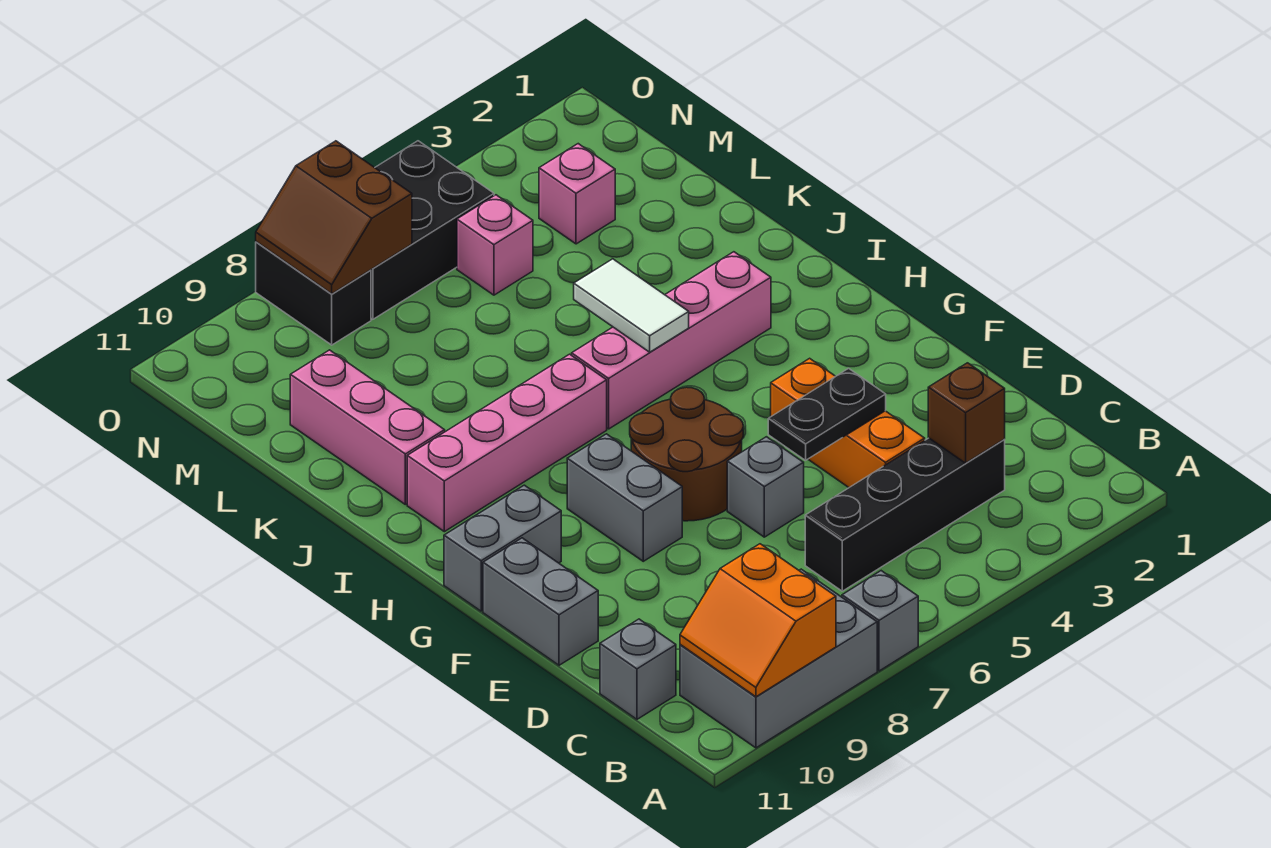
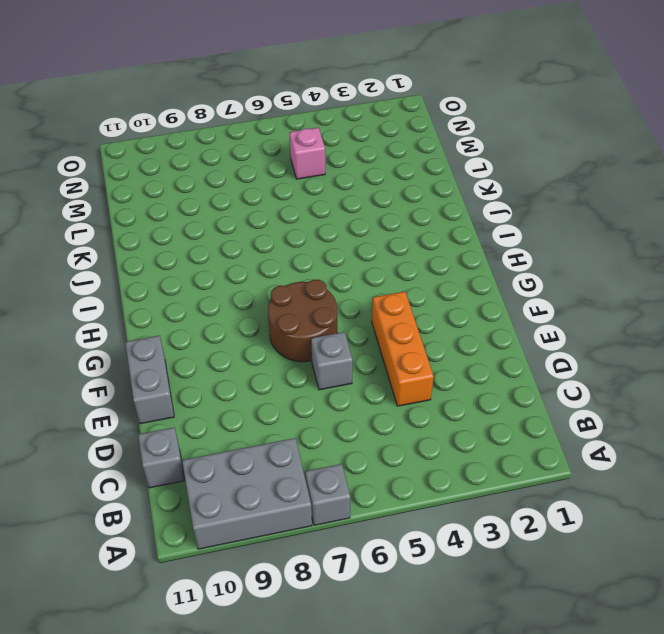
none -> black brick C3:C6 level 1
none -> grey brick F8:G8 level 1
none -> grey brick G10:G11 level 1

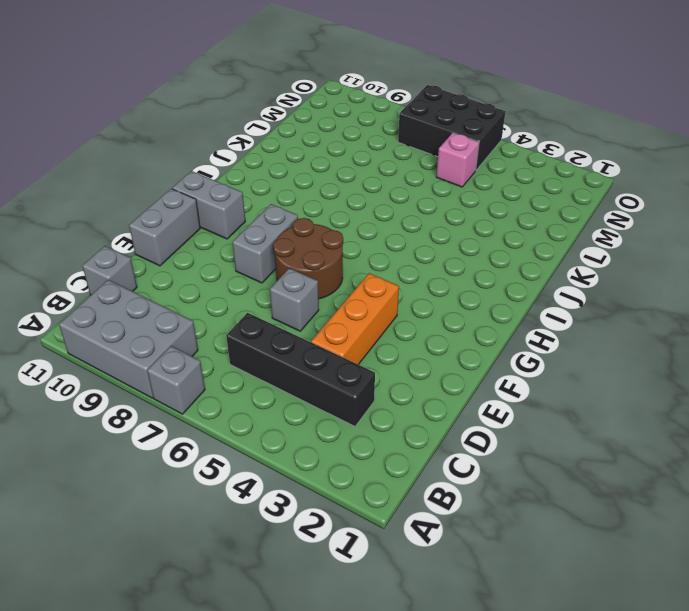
none -> pink brick I3:I6 level 1
none -> pink brick I7:I10 level 1
none -> pink brick J10:L10 level 1

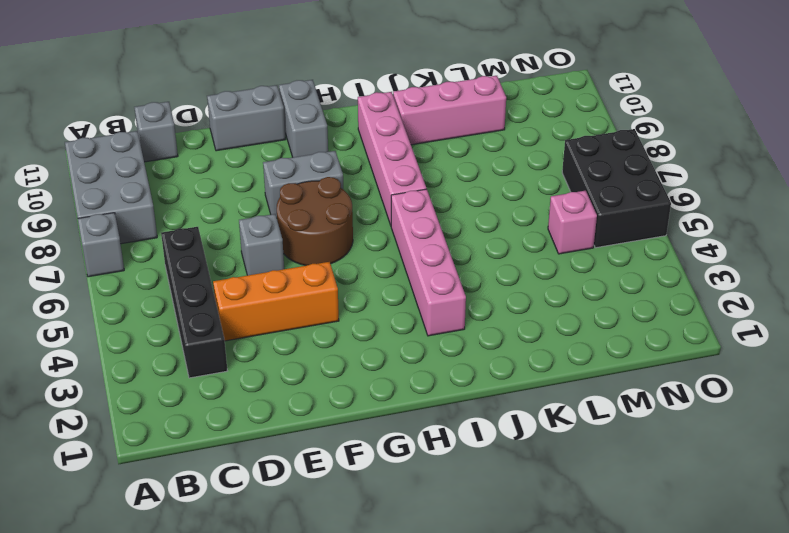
none -> pink brick M3 level 1
none -> black brick N8:O8 level 1
none -> orange slope A9:B10 level 2 top 9

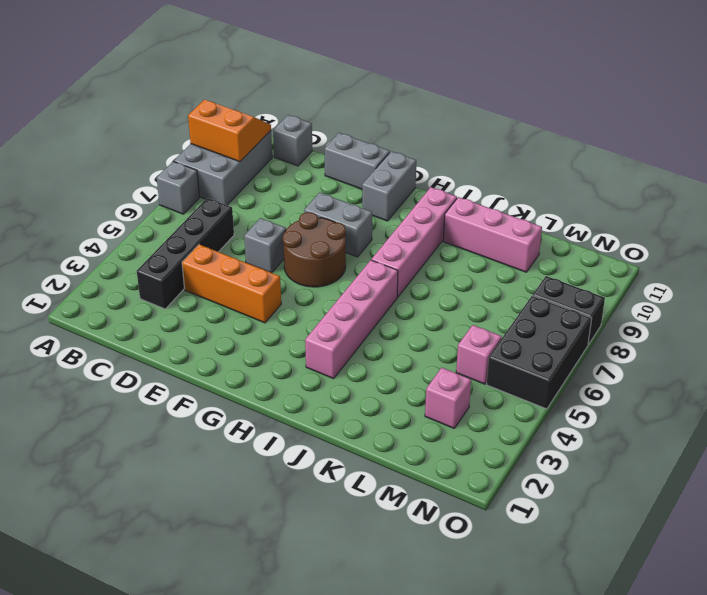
none -> brown brick C3 level 2
none -> black plate E4:E5 level 2
none -> white tile I5:J5 level 2

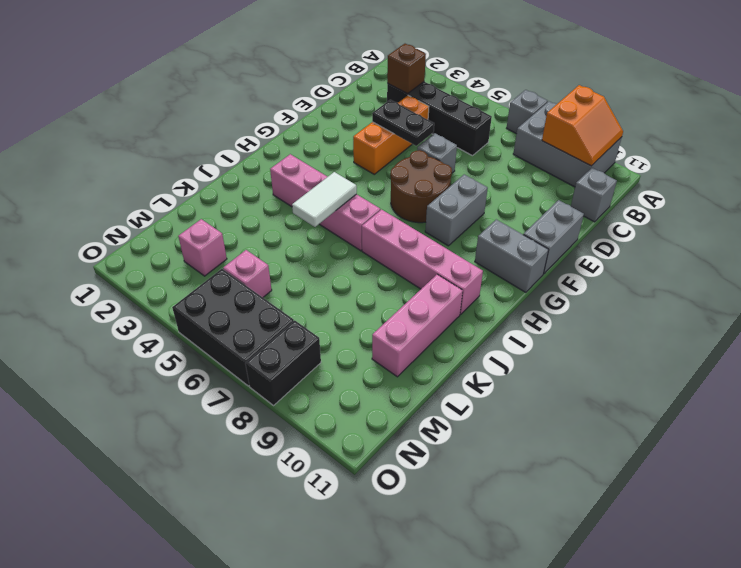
none -> brown slope N7:O8 level 2 top 7

